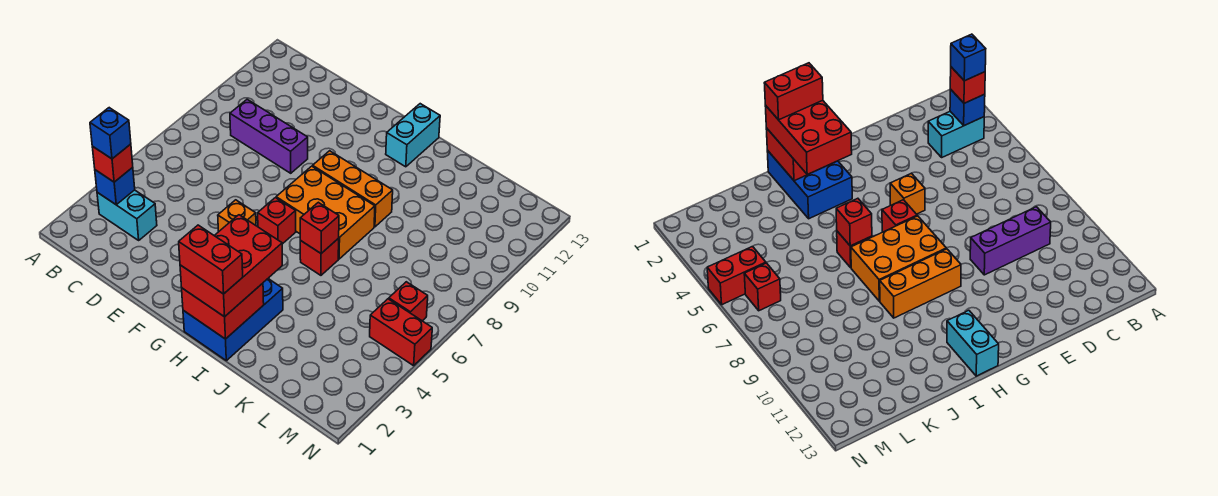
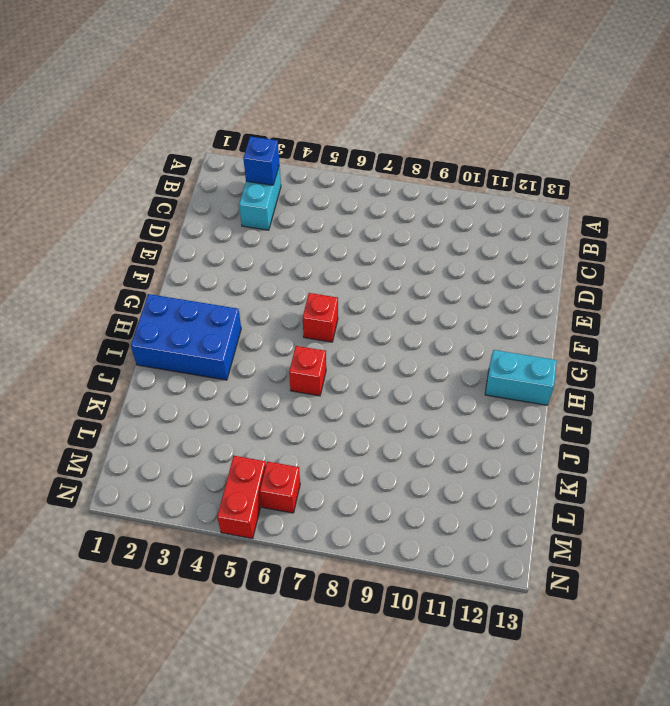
none -> purple brick C9:E9 level 1
none -> orange brick F5 level 1
none -> orange brick G7:I8 level 1

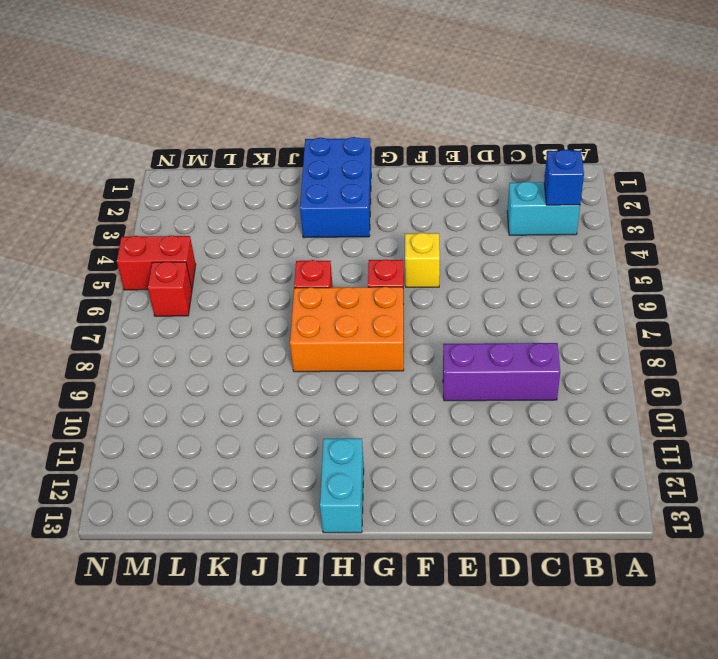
yellow brick F5 level 1 -> orange brick F5 level 1
none -> orange brick G9:I9 level 1
none -> red brick H1:I2 level 2
none -> red brick I6 level 2

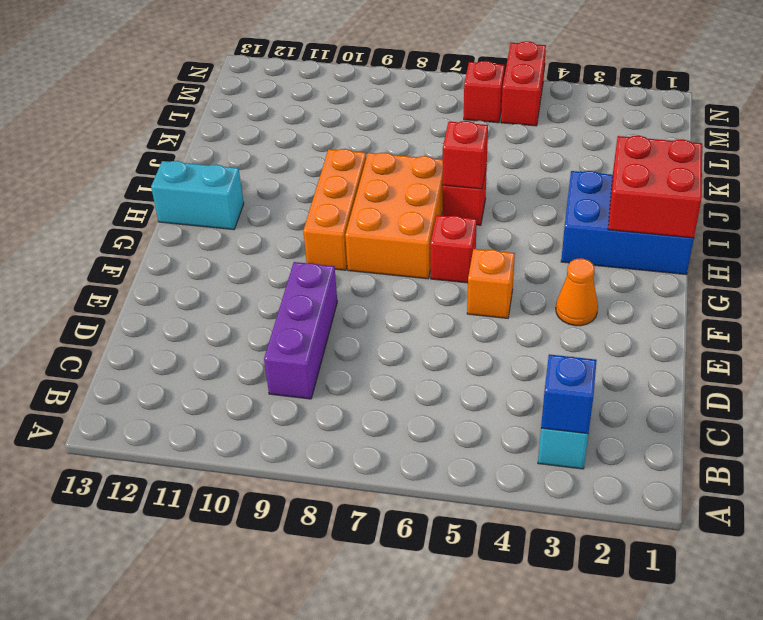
orange cone F3 level 1 -> none
none -> red brick B3 level 3
none -> red brick H1:I3 level 3
none -> blue brick B3 level 4

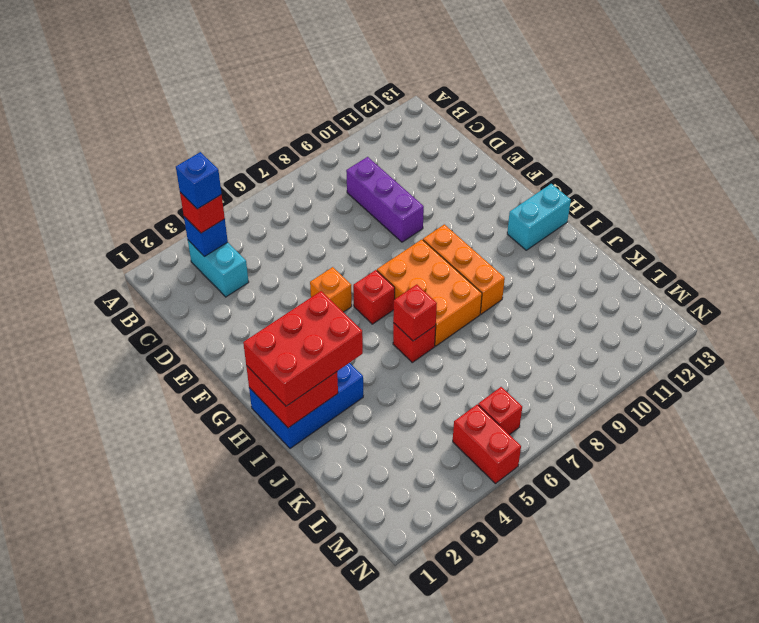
none -> red brick H1:I1 level 4

